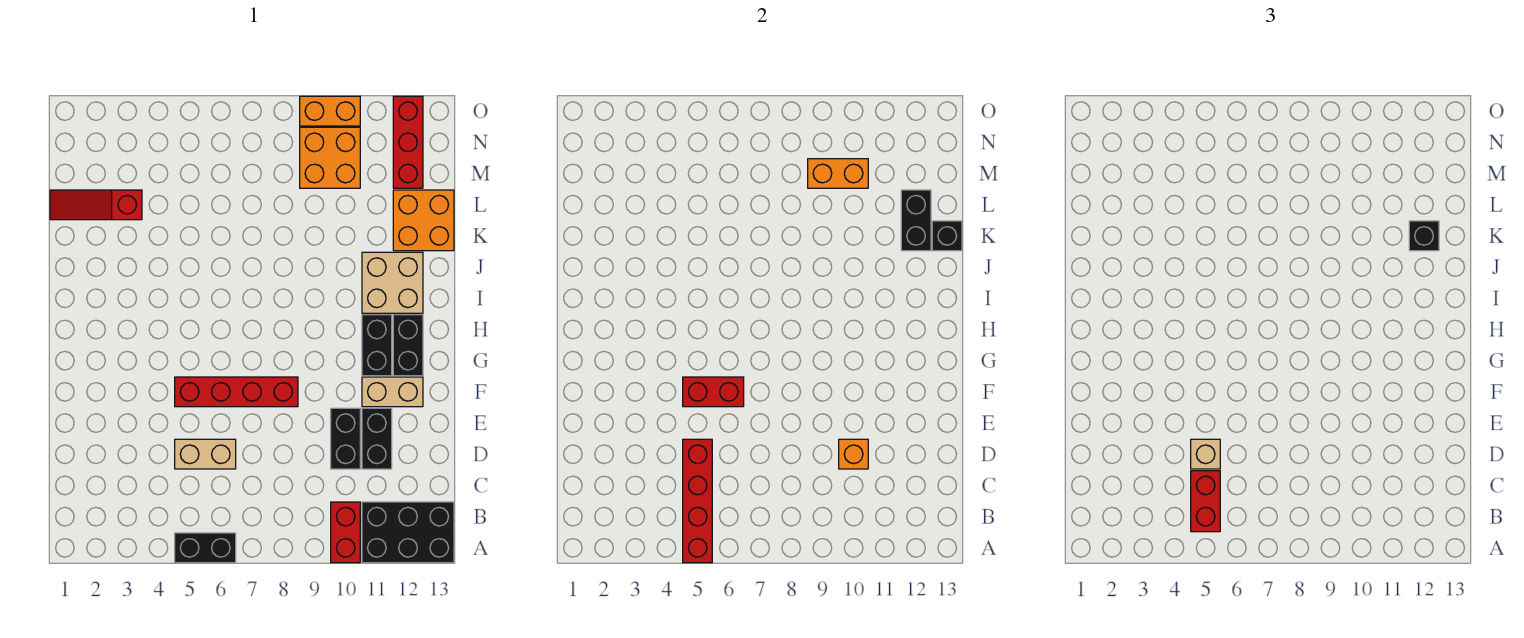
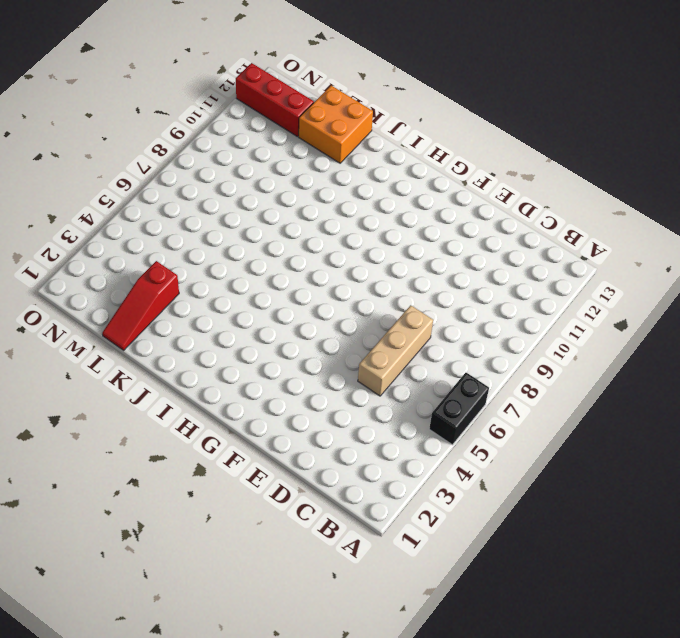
tan brick D5:D7 level 1 -> tan brick D5:D6 level 1
none -> red brick A10:B10 level 1
none -> black brick A11:B13 level 1
none -> black brick D10:E10 level 1

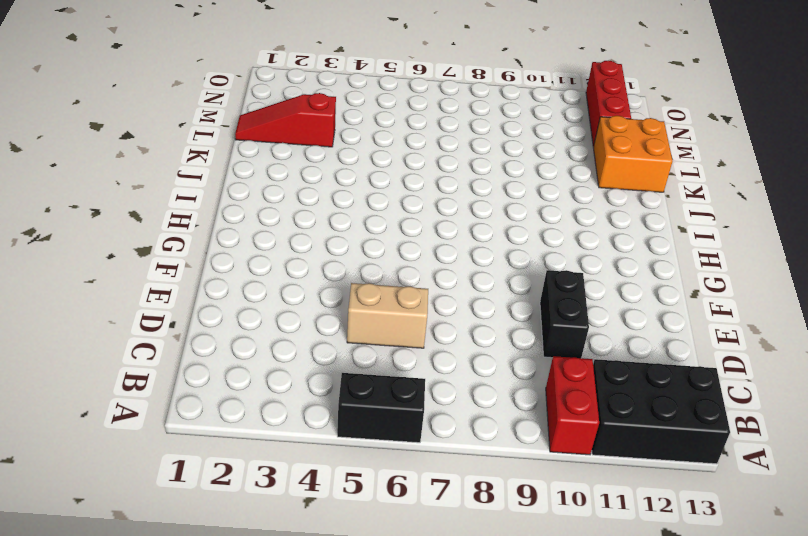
none -> black brick D11:E11 level 1
none -> red brick F5:F8 level 1
none -> tan brick F11:F12 level 1

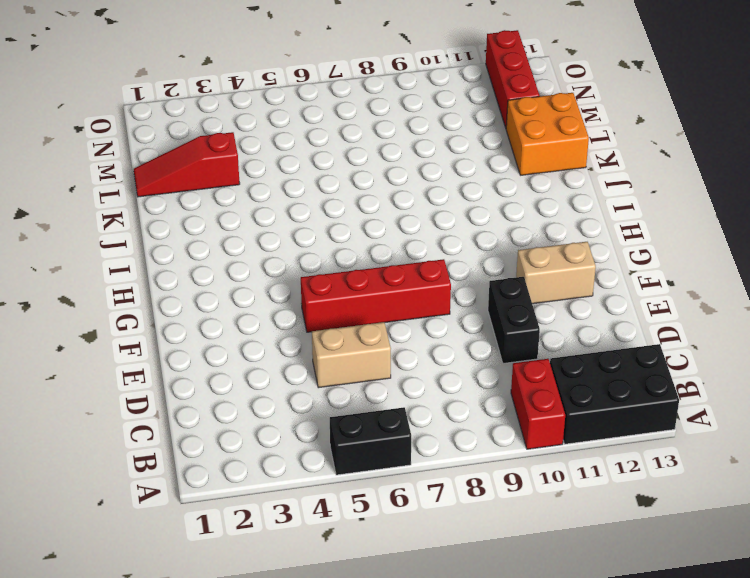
none -> black brick D11:E11 level 1
none -> black brick G11:H11 level 1
none -> black brick G12:H12 level 1

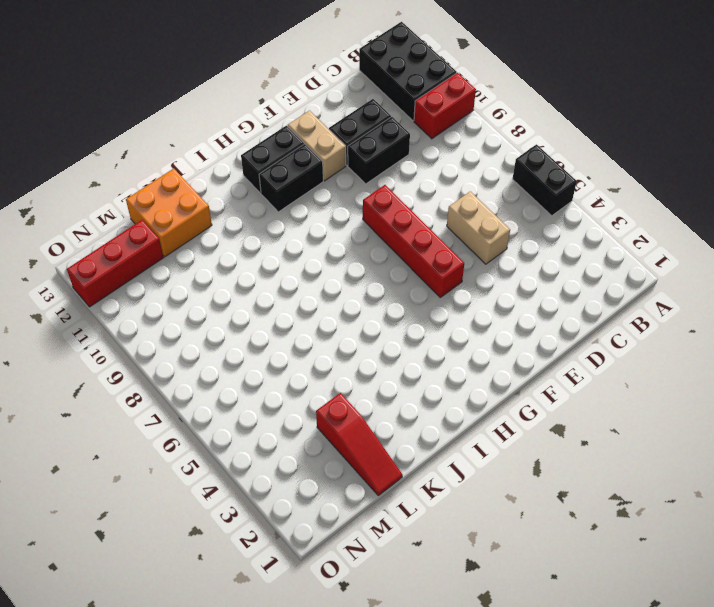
none -> tan brick I11:J12 level 1
none -> orange brick M9:N10 level 1
none -> orange brick O9:O10 level 1

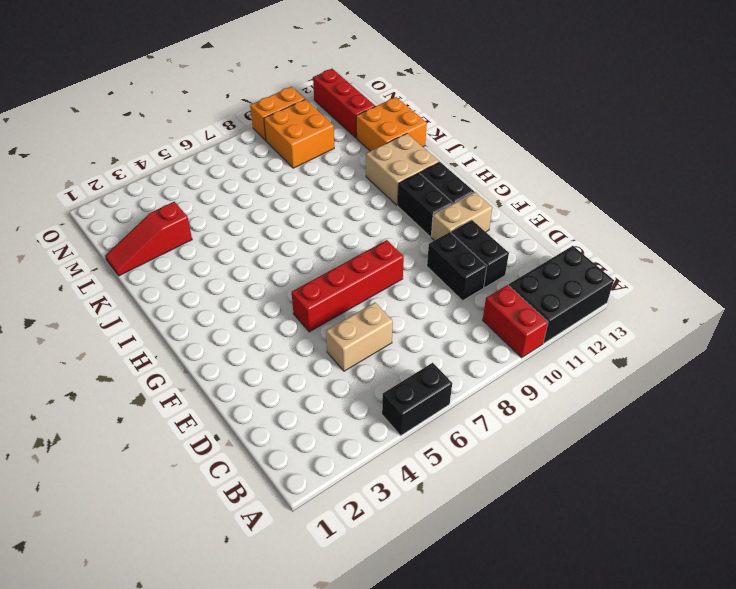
none -> red brick A5:D5 level 2
none -> orange brick D10 level 2
none -> red brick F5:F6 level 2

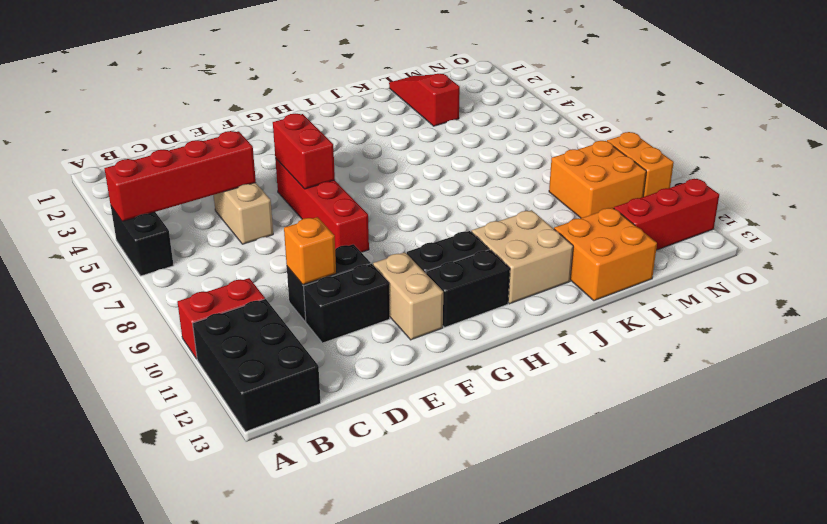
none -> black brick K12:L12 level 2
none -> black brick K13 level 2
none -> orange brick M9:M10 level 2

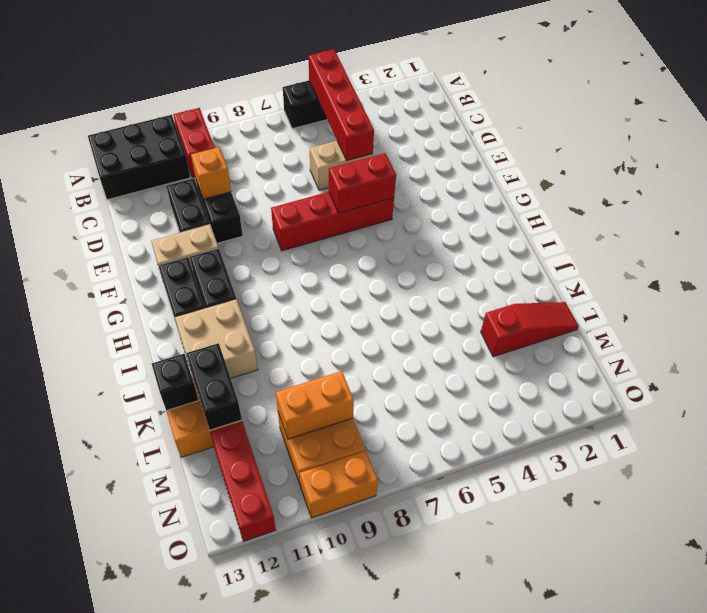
none -> red brick B5:C5 level 3
none -> tan brick D5 level 3
none -> black brick K12 level 3

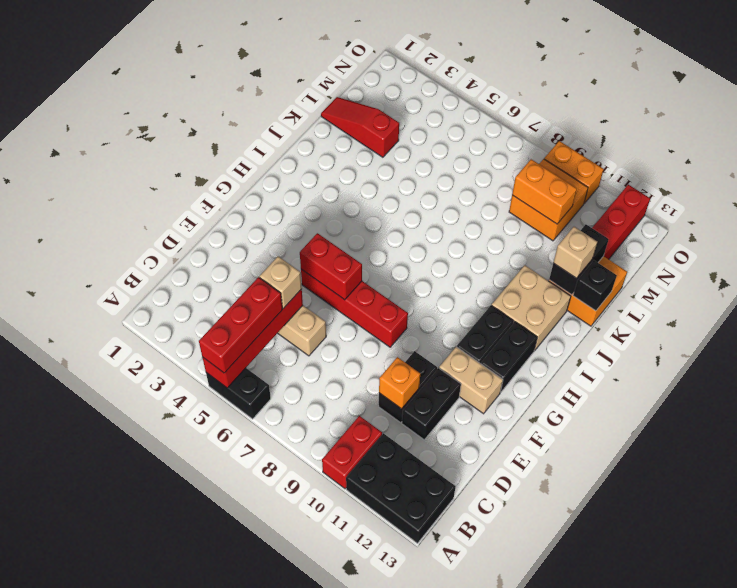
red brick A5:C5 level 3 -> red brick B5:C5 level 3
tan brick K12 level 3 -> black brick K12 level 3

